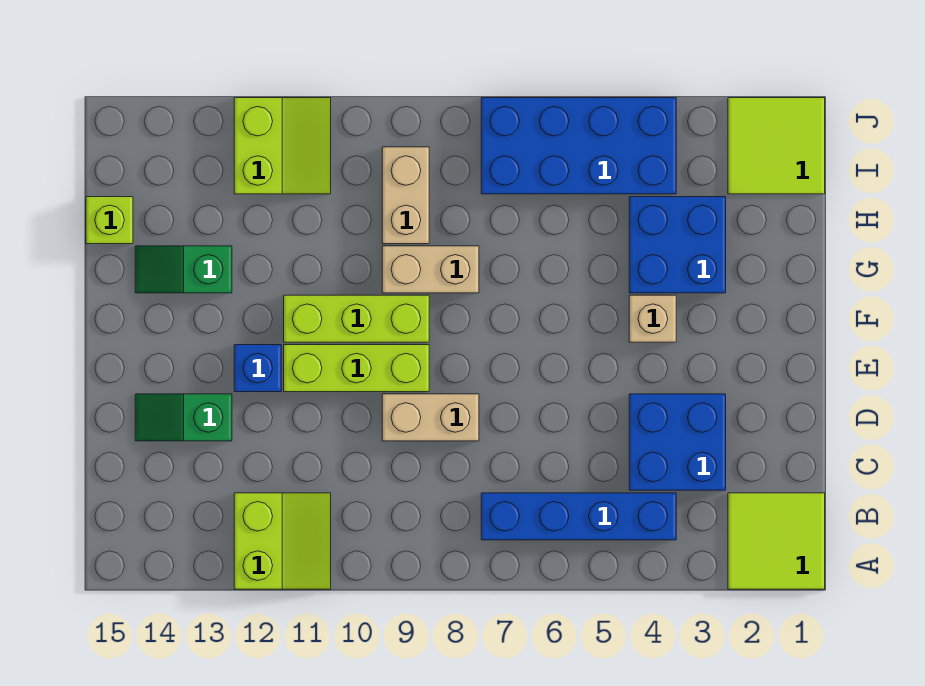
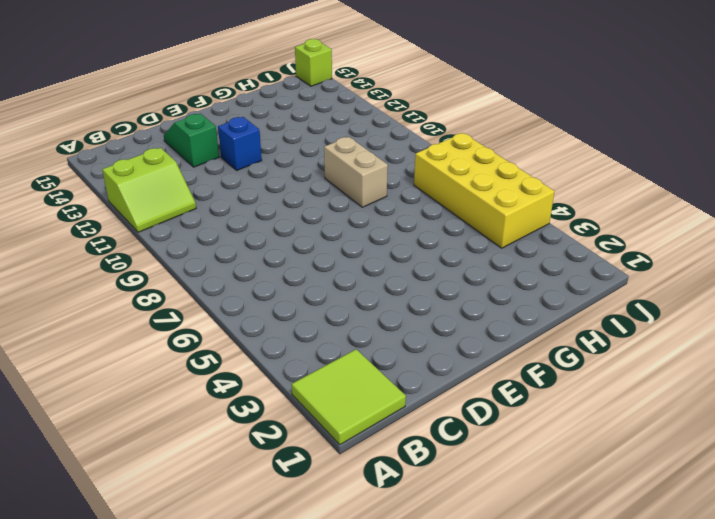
yellow brick I4:J7 level 1 -> blue brick I4:J7 level 1
lime brick J15 level 1 -> lime brick H15 level 1
none -> blue brick B4:B7 level 1
none -> blue brick C3:D4 level 1
none -> tan brick D8:D9 level 1

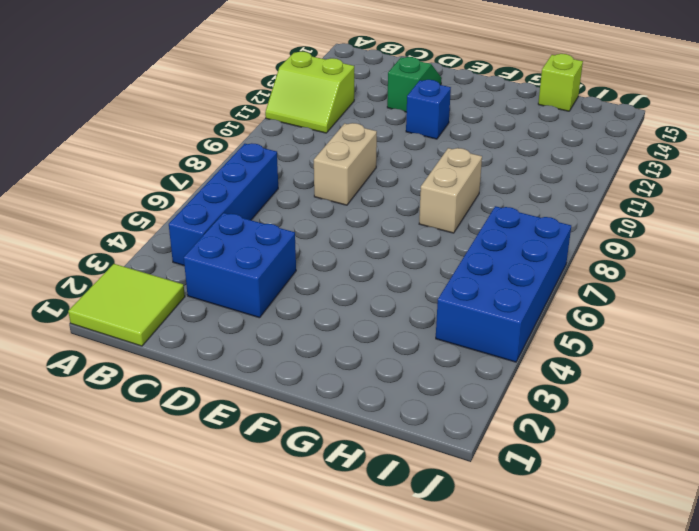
none -> lime brick E9:E11 level 1
none -> tan brick F4 level 1
none -> lime brick F9:F11 level 1

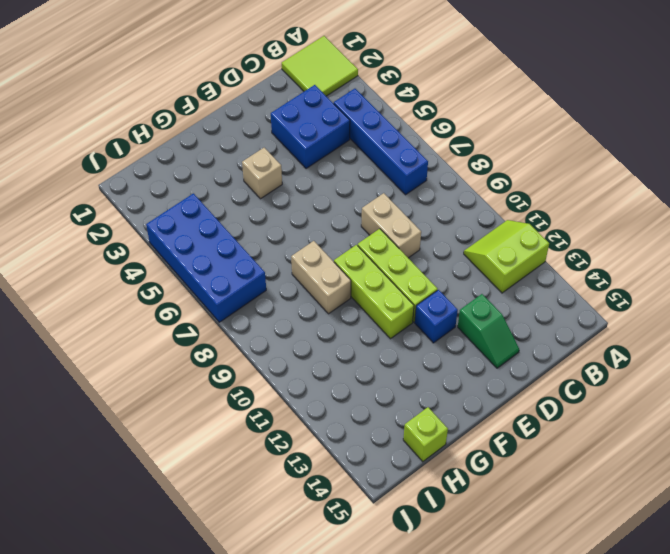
none -> blue brick G3:H4 level 1
none -> green slope G13:G14 level 1 top 13
none -> tan brick H9:I9 level 1

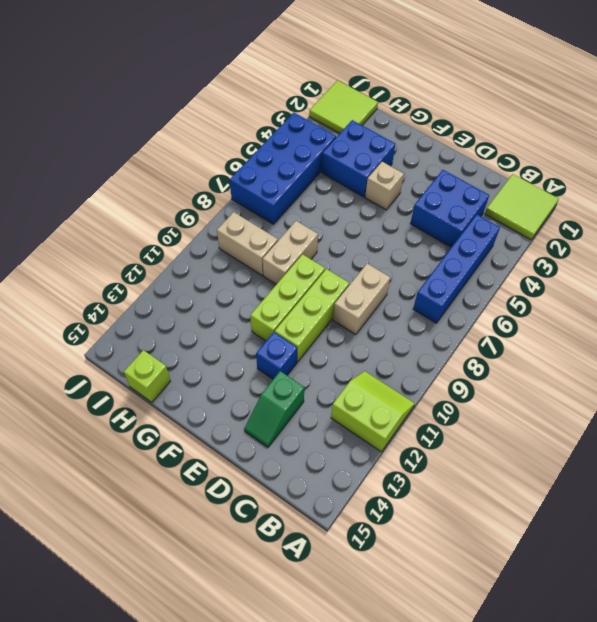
none -> green slope G13:G14 level 1 top 13
none -> lime slope I11:J12 level 1 top 12

